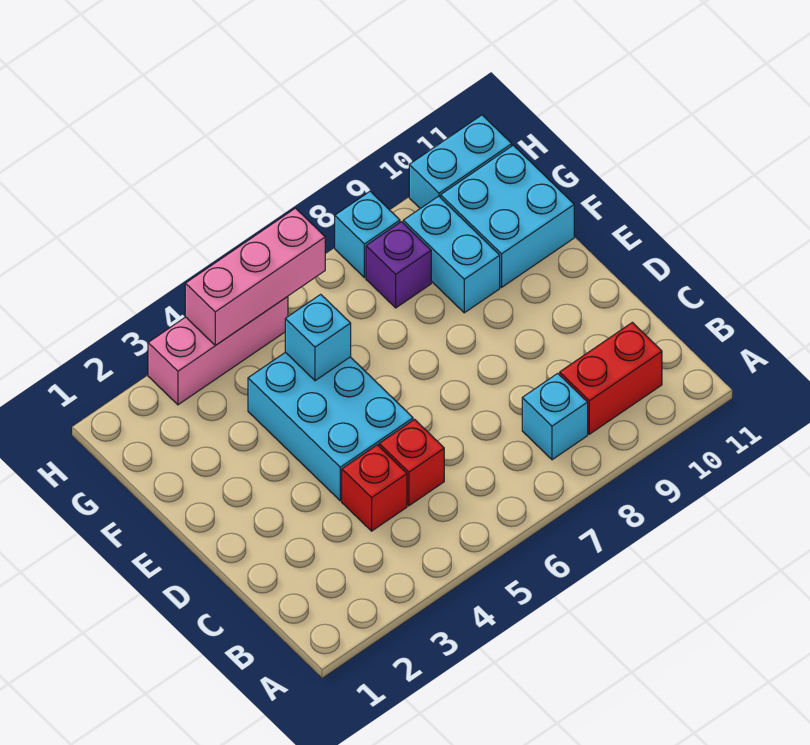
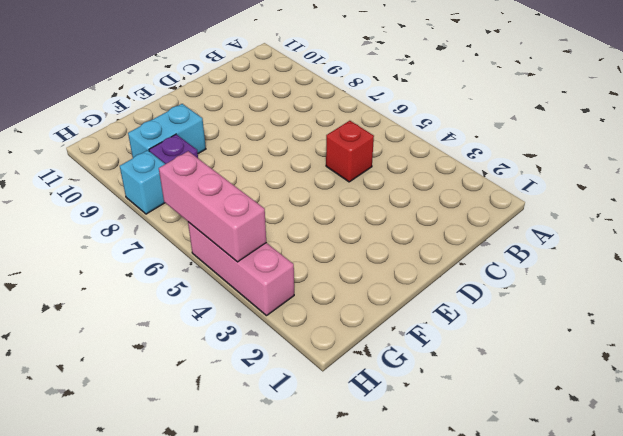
none -> cyan brick B8 level 1
none -> red brick B9:B10 level 1
none -> red brick C4 level 1

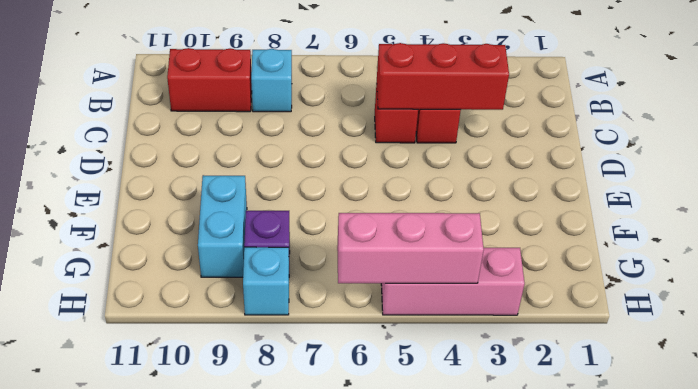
red brick C3:C5 level 2 -> none
none -> cyan brick D4:F5 level 1
none -> cyan brick F10:G11 level 1
none -> cyan brick H10:H11 level 1

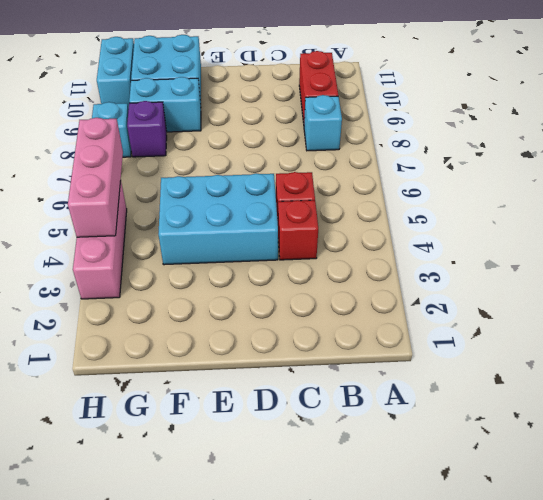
none -> cyan brick F5 level 2

